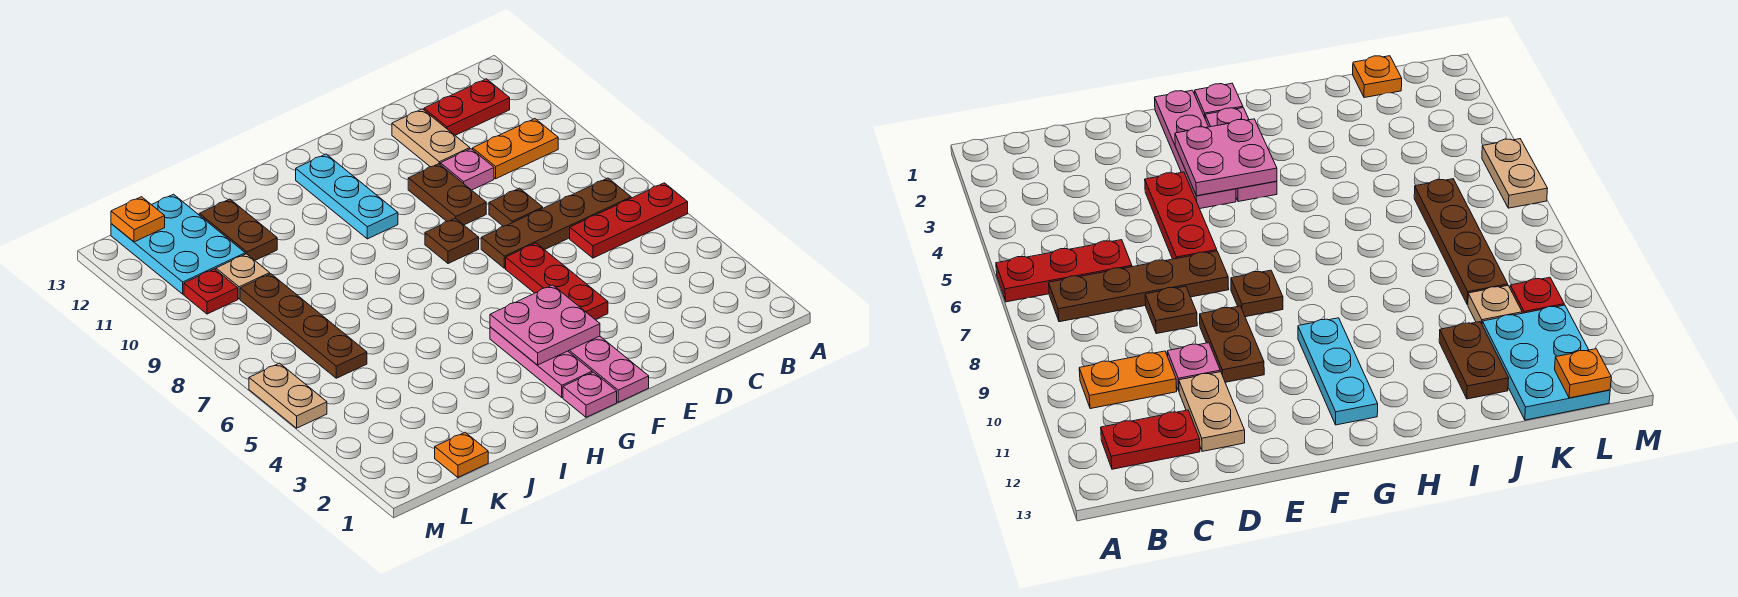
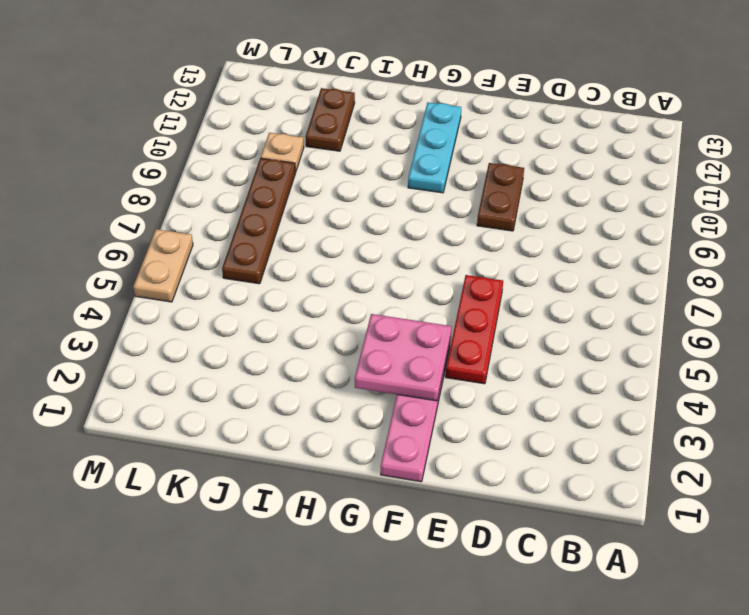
none -> red plate A6:C6 level 1
none -> brown plate B7:E7 level 1
none -> orange plate B10:C10 level 1

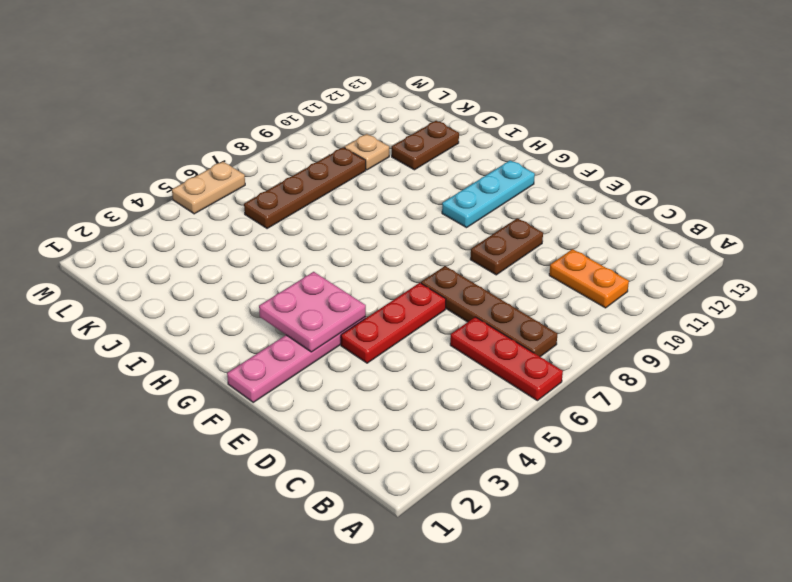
none -> red plate B12:C12 level 1
none -> brown plate D8 level 1
none -> pink plate D10 level 1

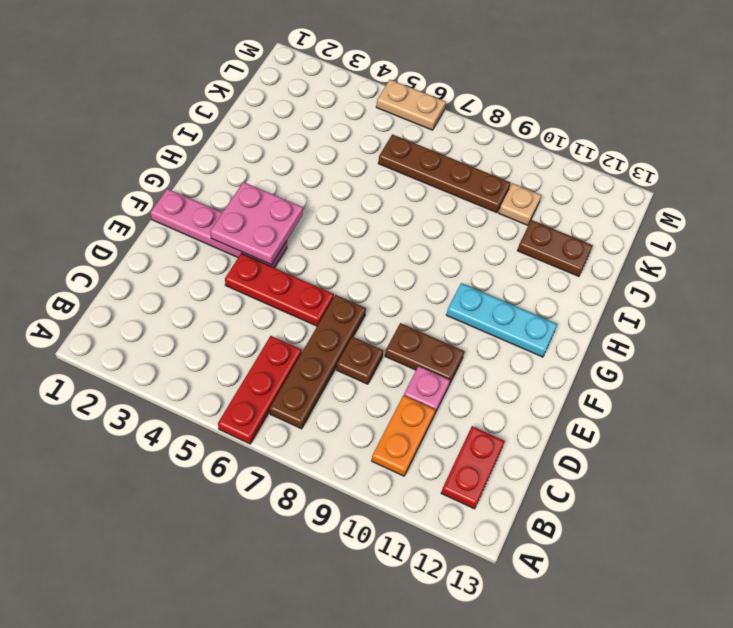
none -> tan plate D11:D12 level 1
none -> brown plate F8 level 1
none -> pink plate G1 level 1

